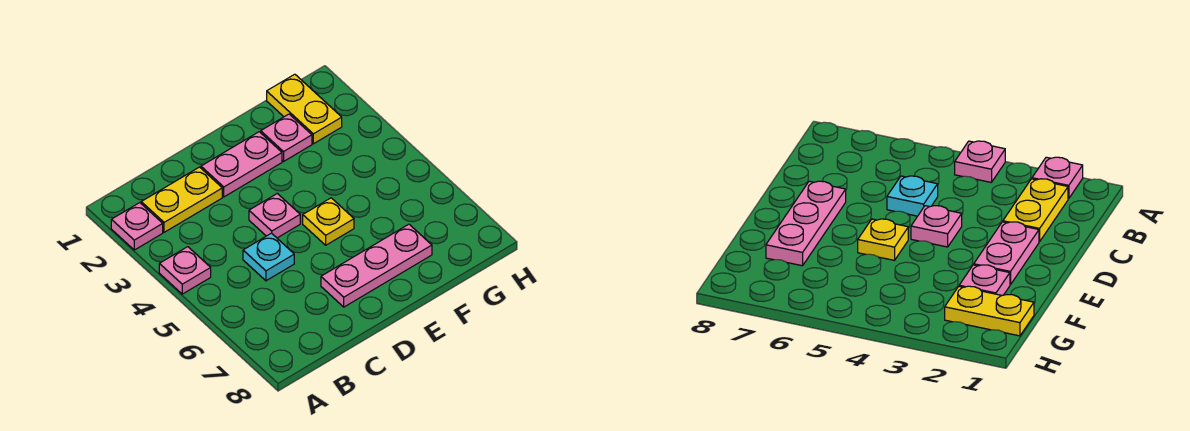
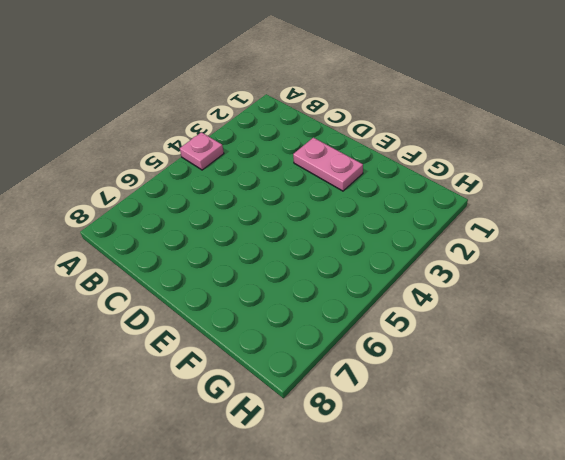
none -> pink plate A2 level 1
none -> yellow plate B2:C2 level 1

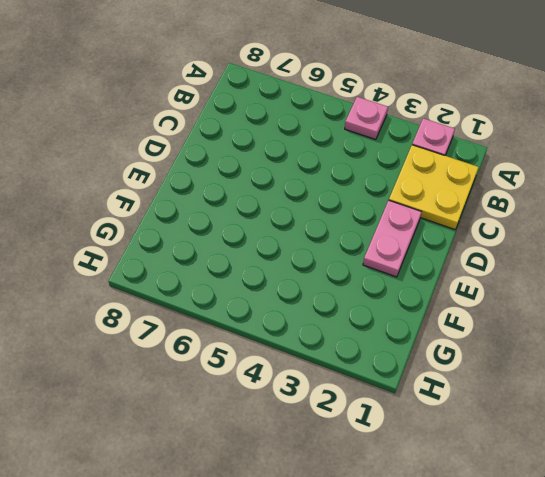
yellow plate B1:C2 level 1 -> yellow plate B2:C2 level 1
none -> cyan plate C5 level 1
none -> pink plate D4 level 1

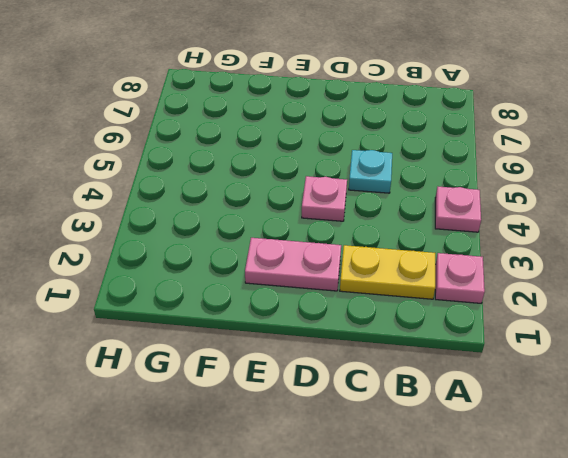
none -> pink plate D7:F7 level 1
none -> yellow plate E5 level 1

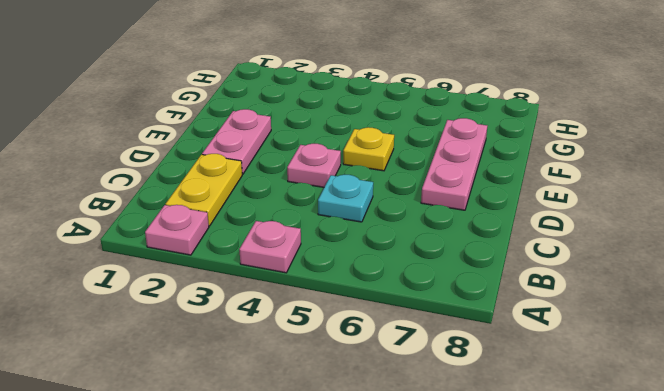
none -> pink plate F2 level 1
none -> yellow plate G1:G2 level 1

